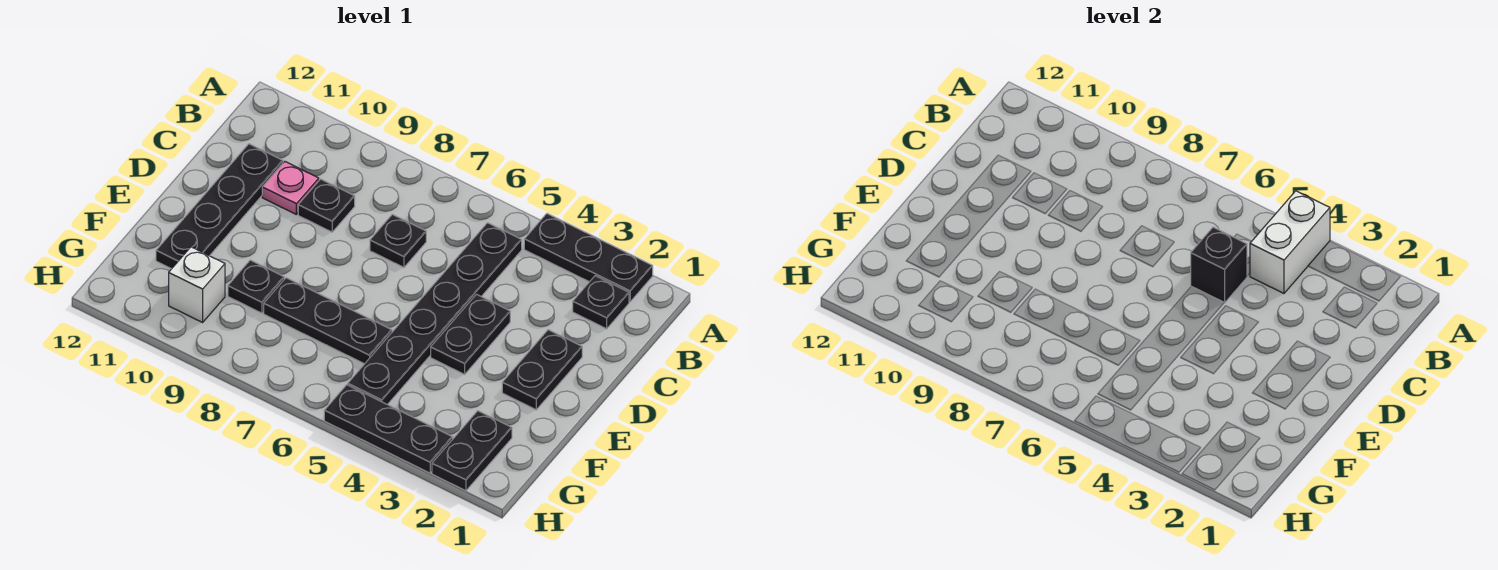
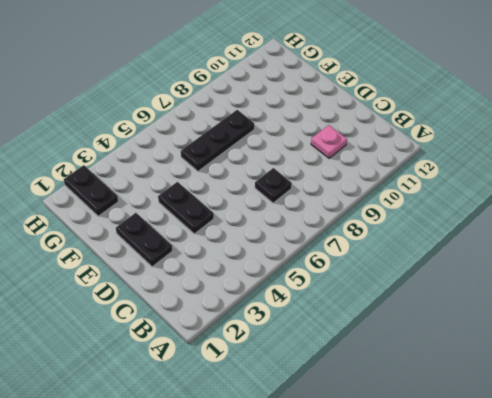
none -> black plate A2:A4 level 1
none -> black plate B2 level 1
none -> black plate B5:G5 level 1

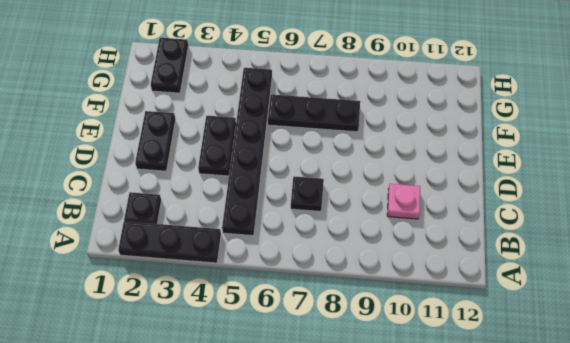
none -> black plate C9 level 1
none -> black plate C11:F11 level 1
none -> black plate F9 level 1

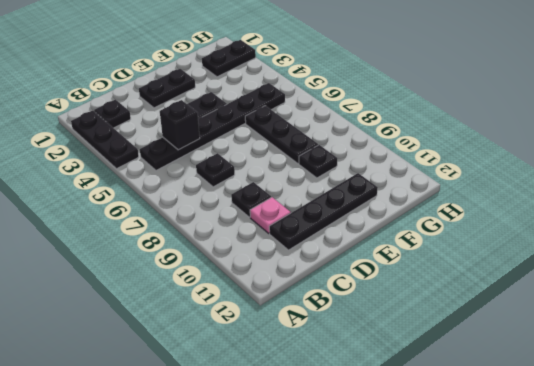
none -> white brick G10 level 1
none -> black plate H3:H5 level 1
none -> white brick A4:B4 level 2

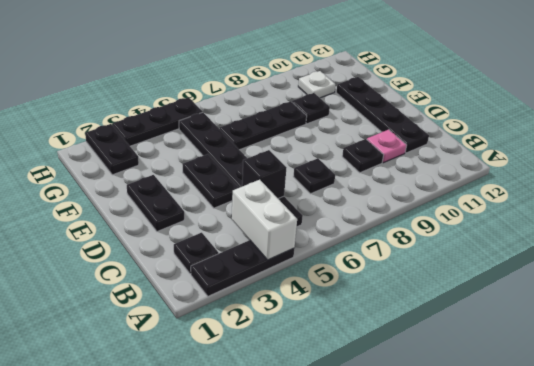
white plate G10 level 1 -> white brick G10 level 1

